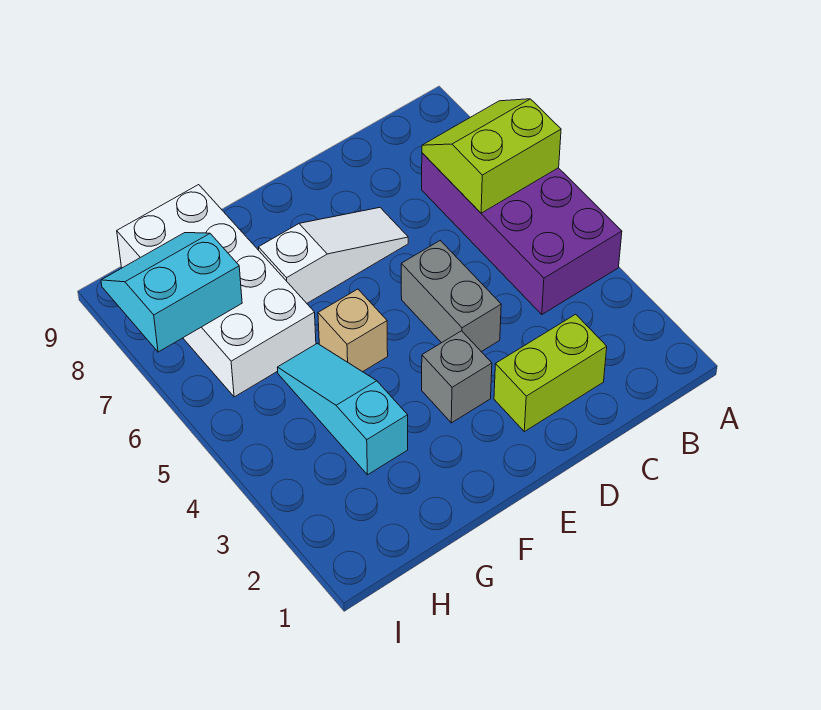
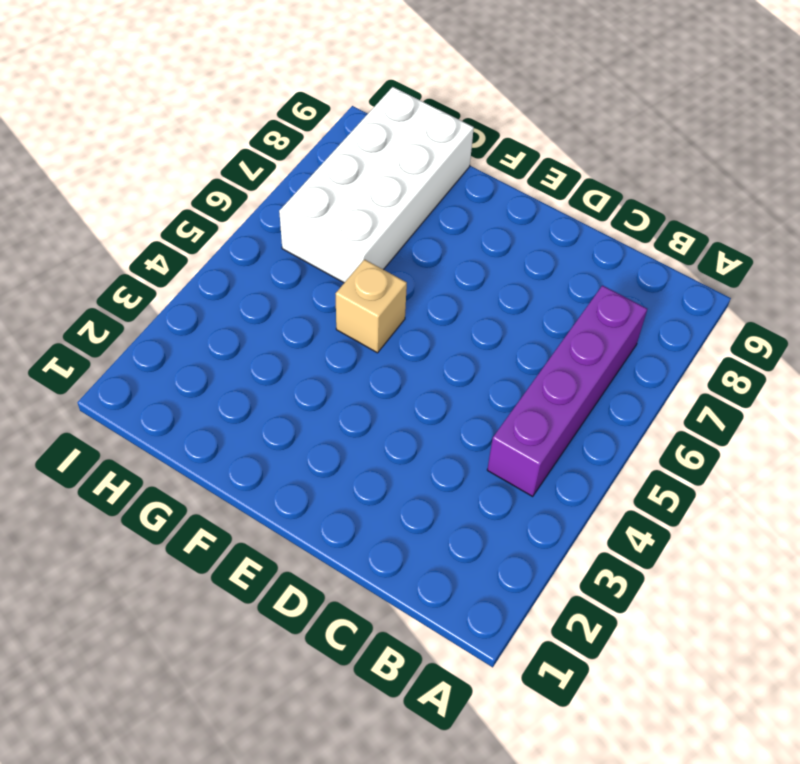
purple brick B4:B7 level 1 -> purple brick A4:B7 level 1
none -> lime brick C2:D2 level 1
none -> grey brick D4:D5 level 1

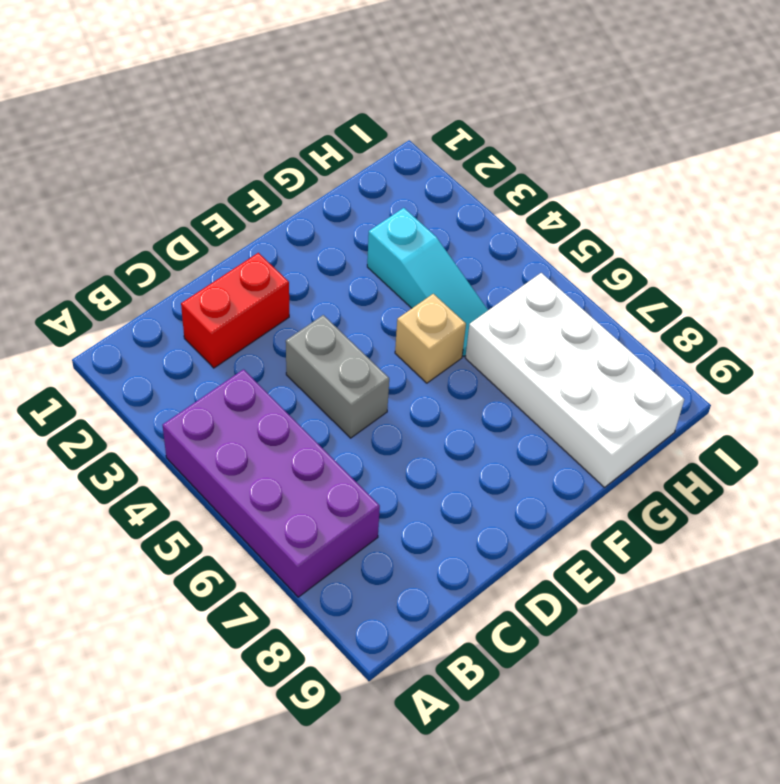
red brick C2:D2 level 1 -> lime brick C2:D2 level 1
none -> white slope D7:F7 level 1 top F
none -> grey brick E3 level 1

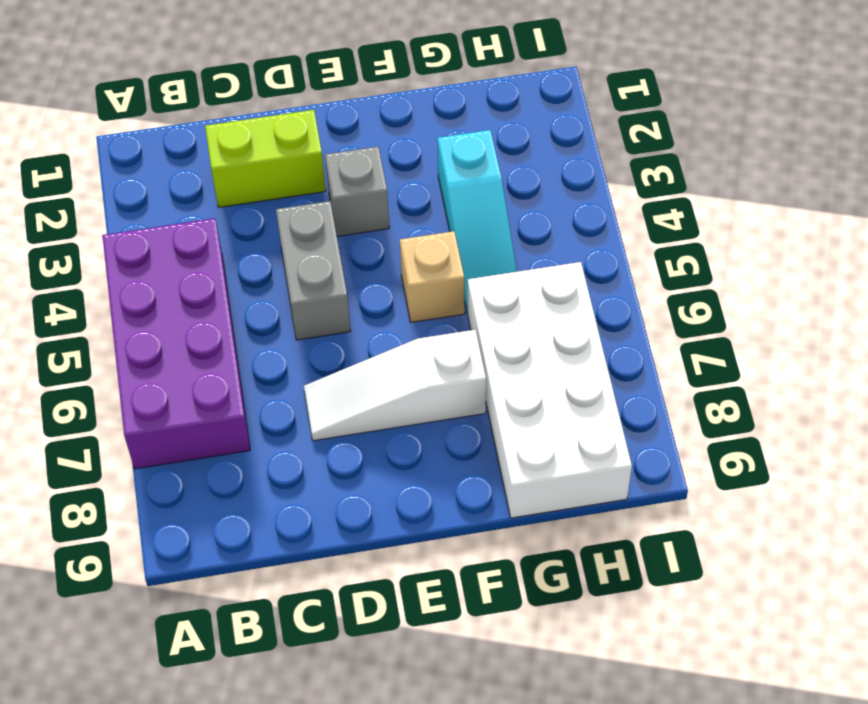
none -> lime slope A6:B7 level 2 top 6
none -> cyan slope H7:I8 level 2 top 7

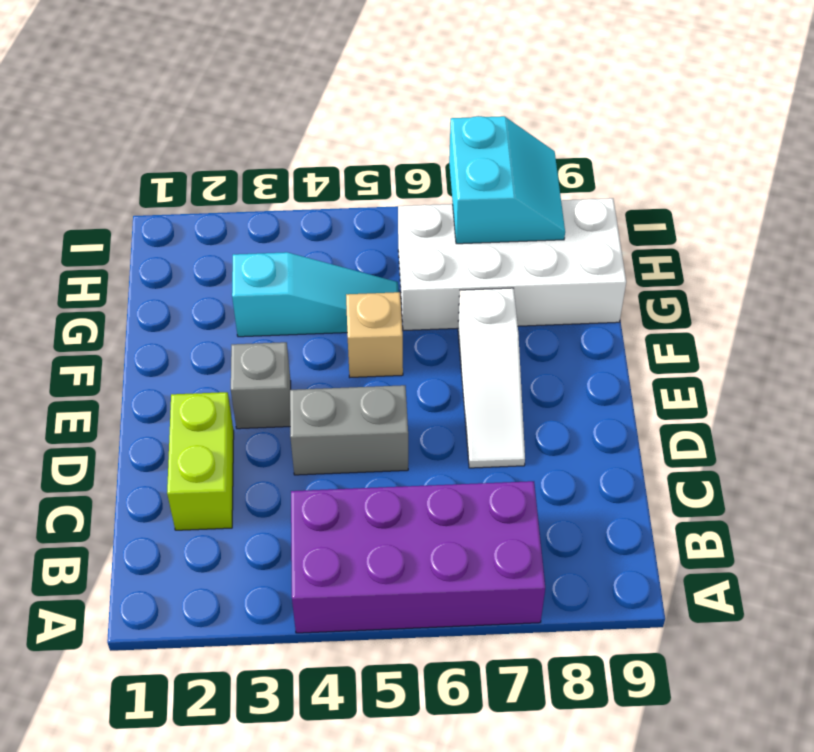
none -> lime slope A6:B7 level 2 top 6

